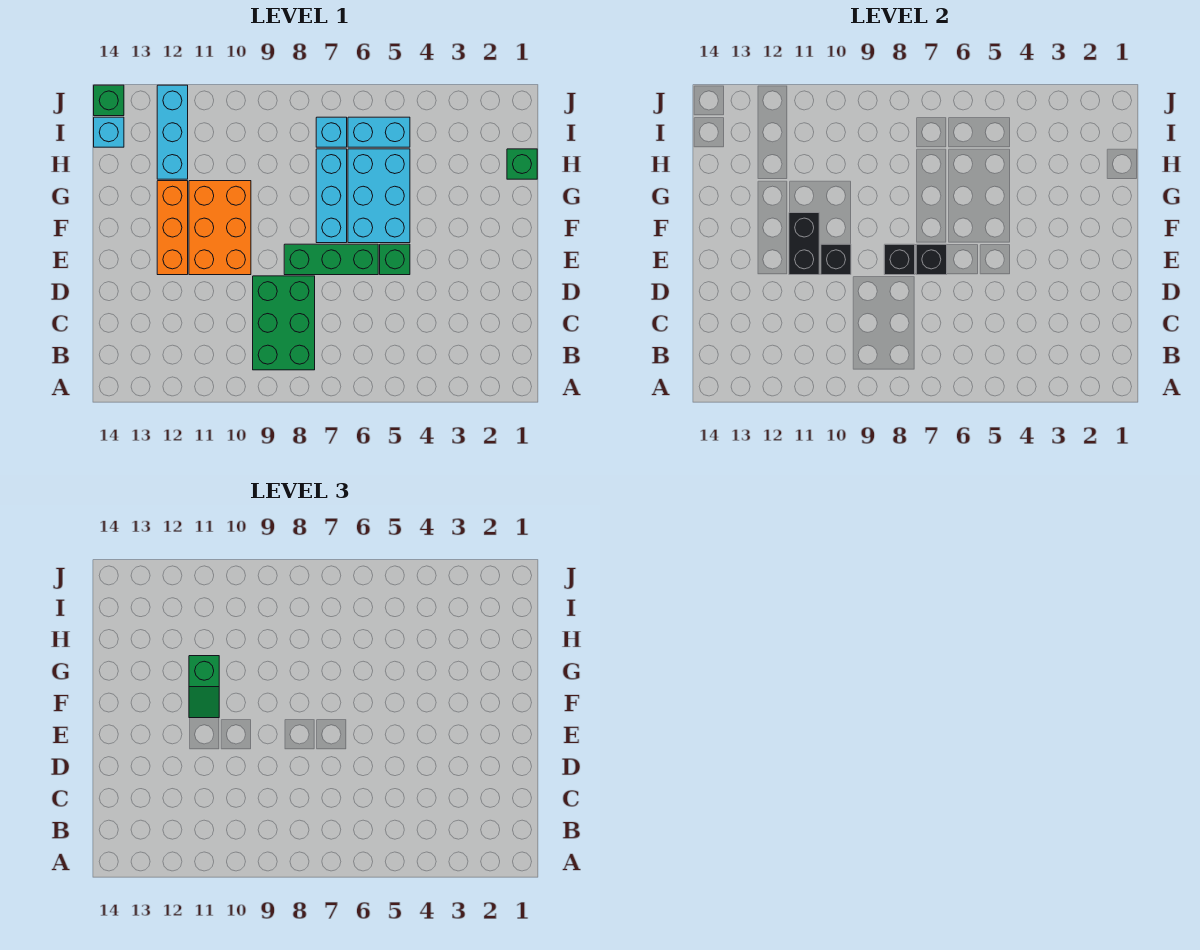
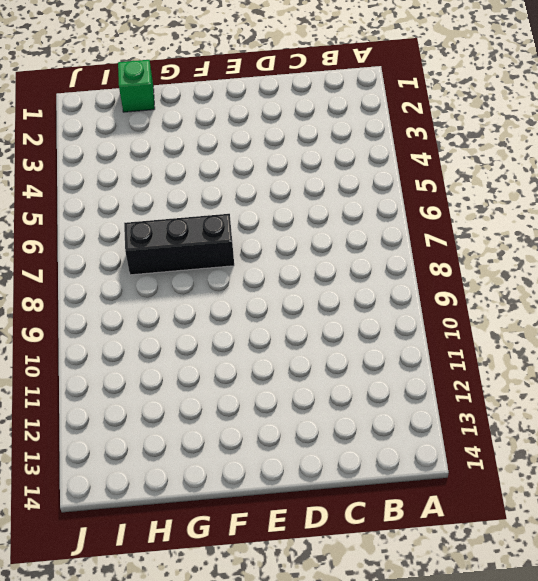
black brick F7:H7 level 1 -> cyan brick F7:H7 level 1
none -> green brick B8:D9 level 1
none -> green brick E5 level 1
none -> green brick E6:E8 level 1

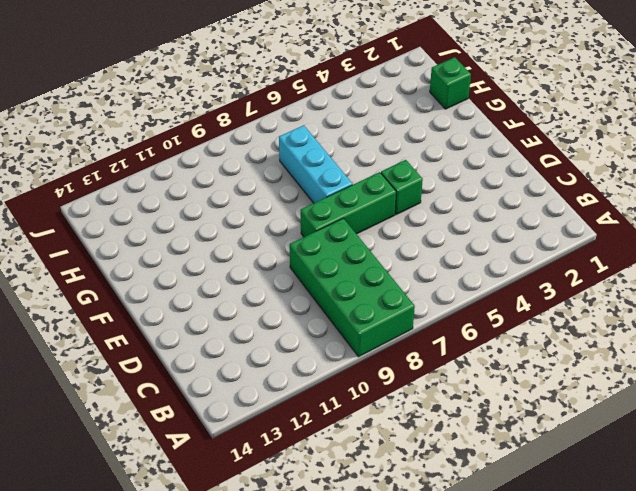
green brick A8:D9 level 1 -> green brick B8:D9 level 1
none -> orange brick E10:G11 level 1
none -> orange brick E12:G12 level 1
none -> cyan brick F5:H6 level 1

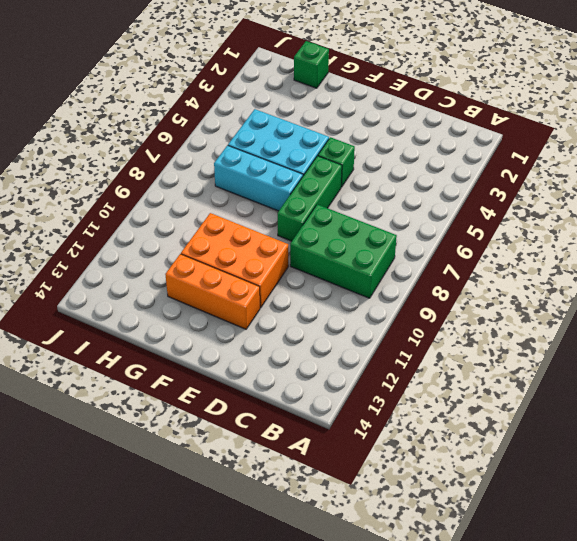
none -> cyan brick H12:J12 level 1
none -> cyan brick I5:I6 level 1
none -> cyan brick I7 level 1

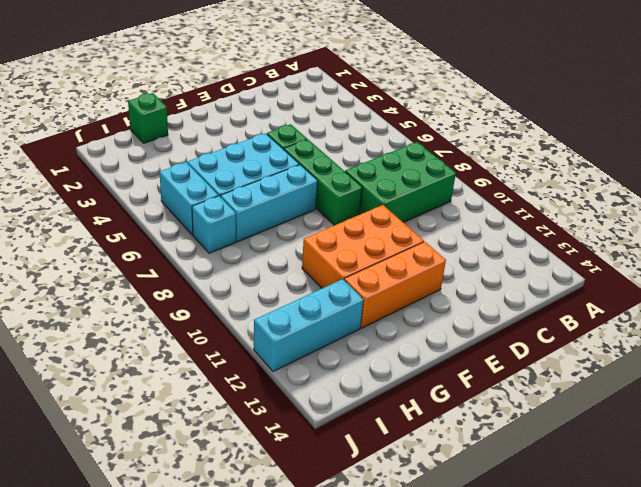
none -> cyan brick I14 level 1
none -> green brick J14 level 1
none -> black brick E7 level 2

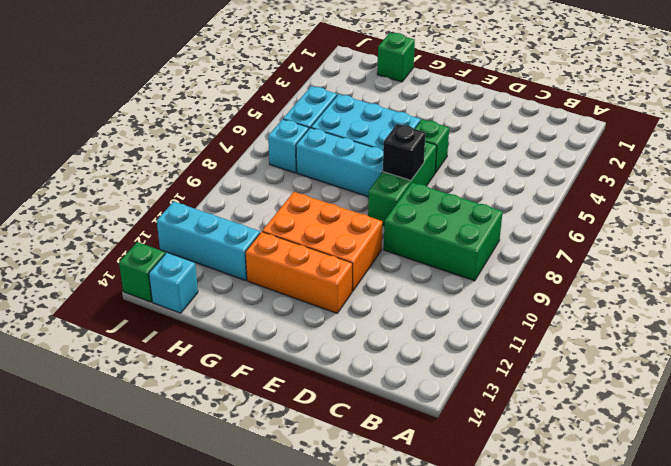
none -> black brick E8 level 2
none -> black brick E10 level 2
none -> black brick E11:F11 level 2

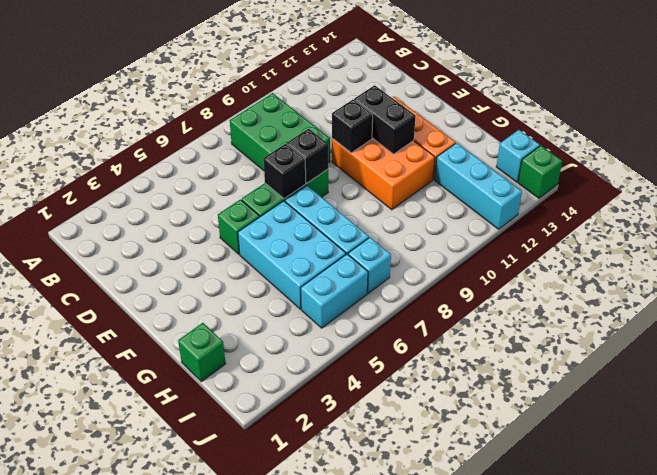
none -> green slope F11:G11 level 3 top G

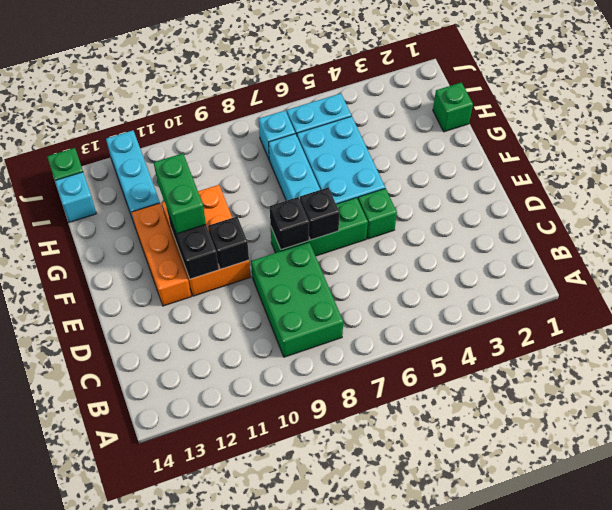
green brick F11:G11 level 3 -> green slope F11:G11 level 3 top G

